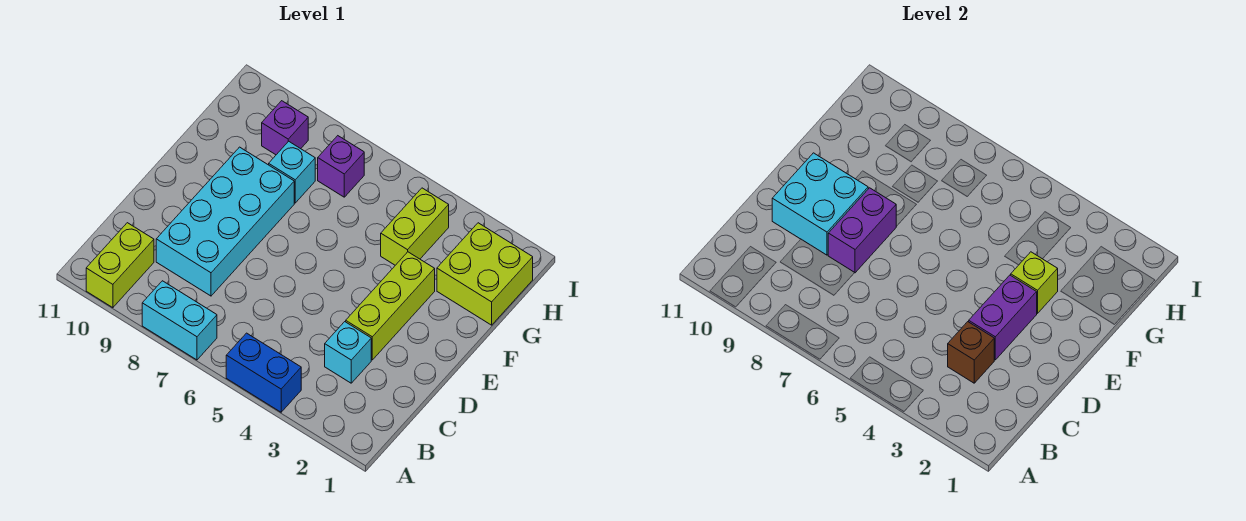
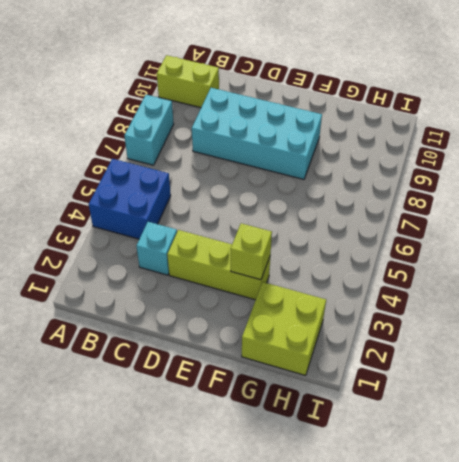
blue brick A4:B5 level 1 -> blue brick A4:A5 level 1
none -> lime brick G4:H4 level 1
none -> cyan brick G8 level 1
none -> purple brick H7 level 1

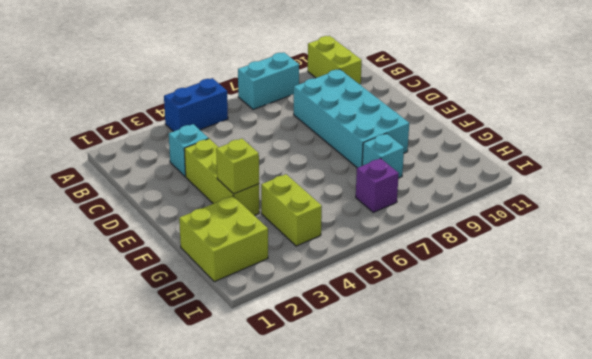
none -> purple brick H9 level 1
none -> brown brick C3 level 2
none -> purple brick D3:E3 level 2

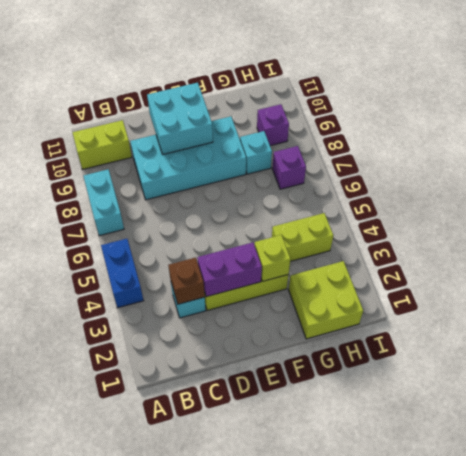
none -> purple brick D8:E8 level 2

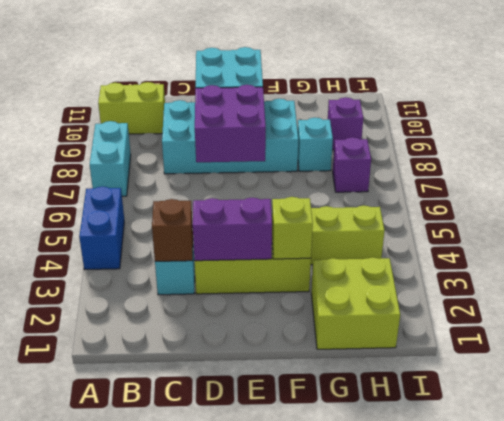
purple brick D7:E8 level 2 -> purple brick D8:E8 level 2

